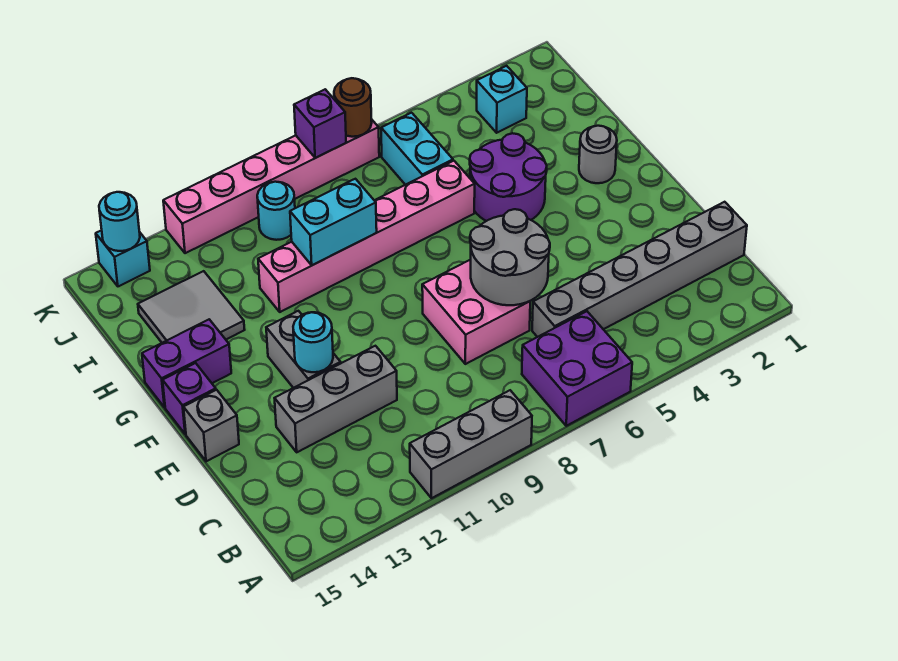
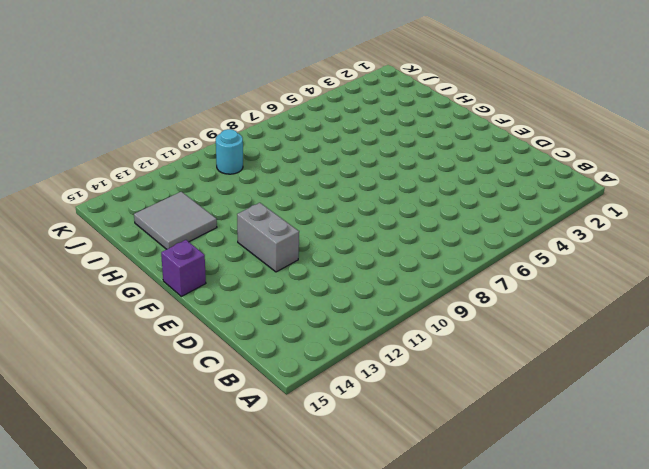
none -> purple brick A6:B7 level 1
none -> grey brick A9:A11 level 1
none -> grey brick C1:C6 level 1

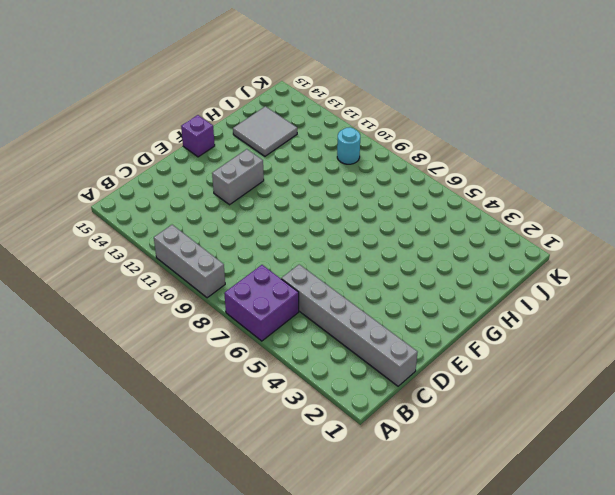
none -> pink brick D7:E8 level 1
none -> grey brick D11:D13 level 1
none -> grey brick E15 level 1

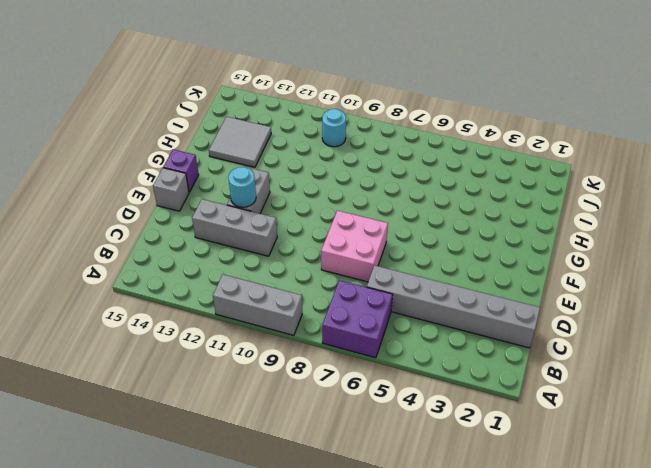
none -> grey round brick G2 level 1
none -> purple round brick G4:H5 level 1
none -> purple brick G14:G15 level 1

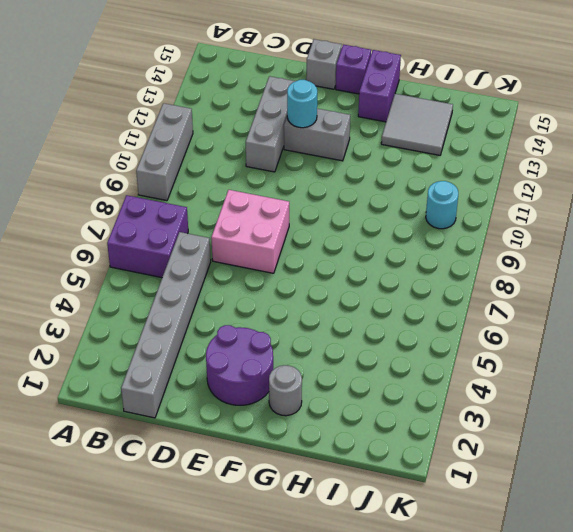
purple round brick E2:F3 level 1 -> purple round brick G4:H5 level 1
none -> pink brick H6:H11 level 1
none -> cyan brick I6:J6 level 1
none -> cyan brick J3 level 1

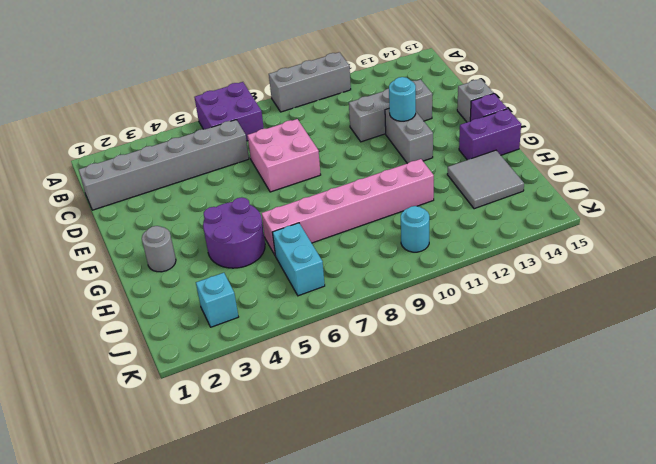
none -> pink brick K7:K12 level 1
none -> cyan brick K14 level 1
none -> grey round brick D6:E7 level 2

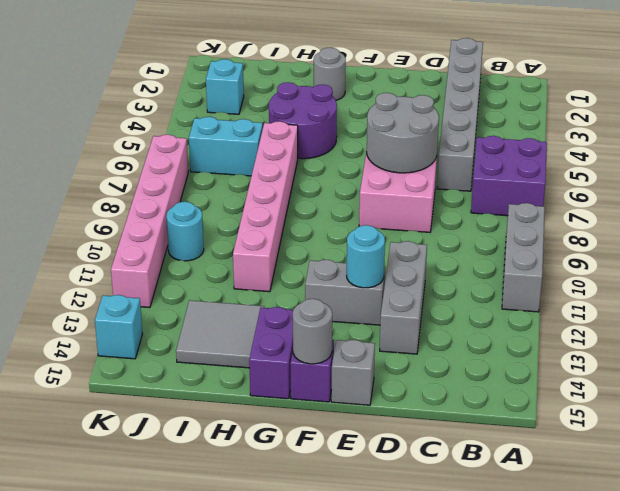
grey round brick F15 level 2 -> none
none -> cyan brick H9:H10 level 2
none -> brown round brick K7 level 2
none -> purple brick K8 level 2

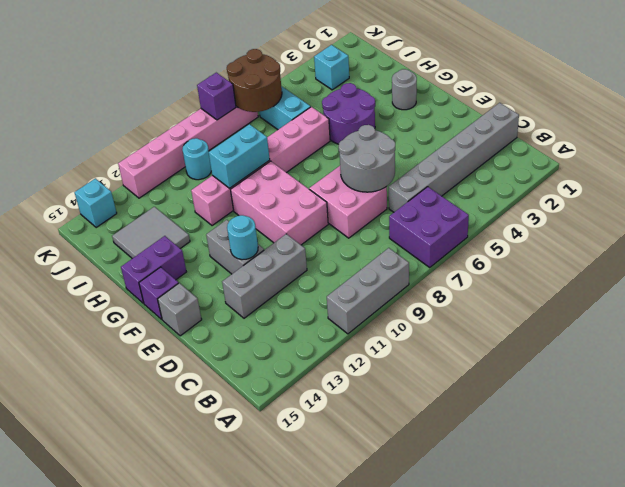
pink brick E9:G10 level 1 -> none
brown round brick J6:K7 level 2 -> brown round brick K7 level 2
none -> cyan round brick K14 level 2

